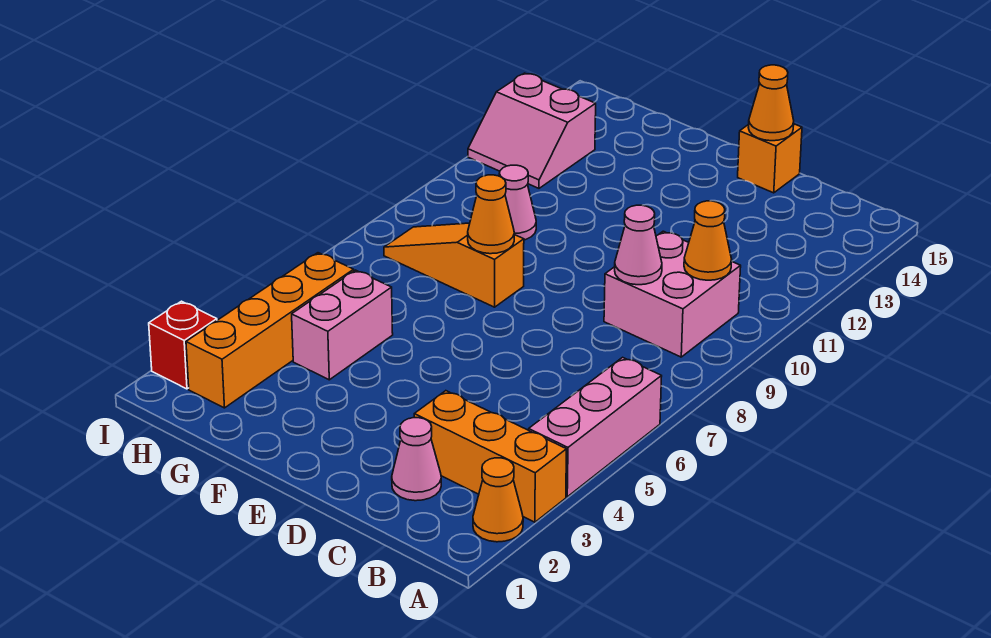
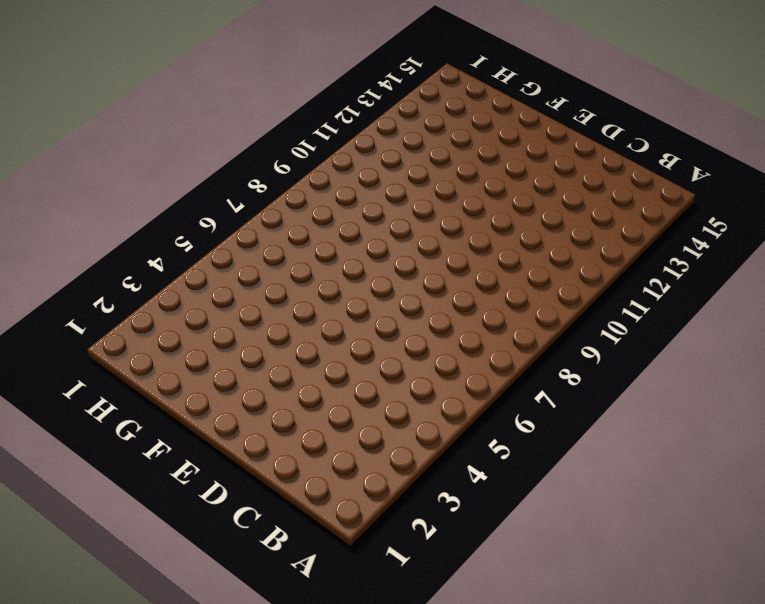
none -> orange cone A2 level 1
none -> orange brick A3:C3 level 1
none -> pink brick A4:A6 level 1

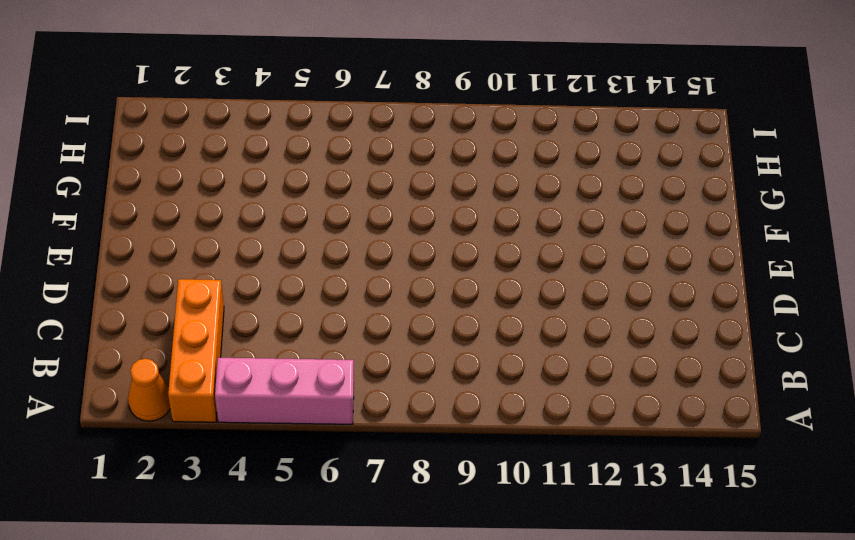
none -> pink brick B9:C10 level 1
none -> pink cone C2 level 1
none -> orange brick D15 level 1

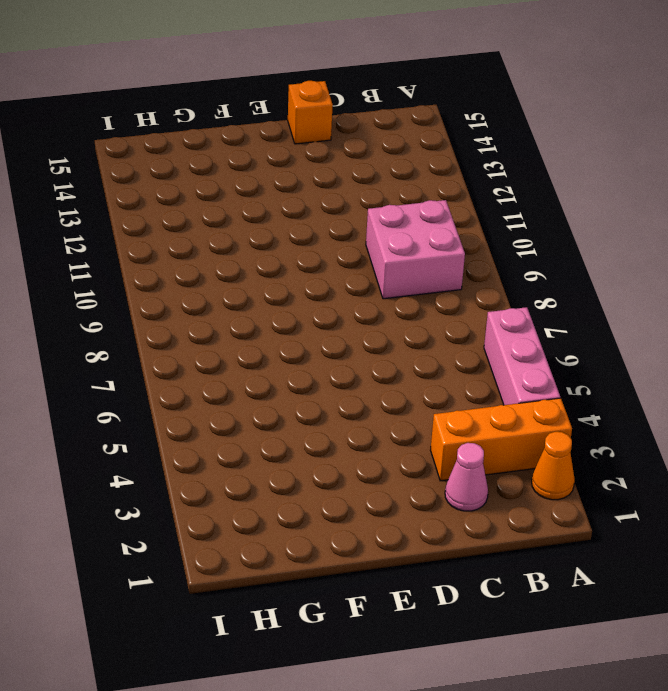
none -> orange slope F8:H8 level 1 top F
none -> pink brick G4:G5 level 1
none -> pink cone G10 level 1

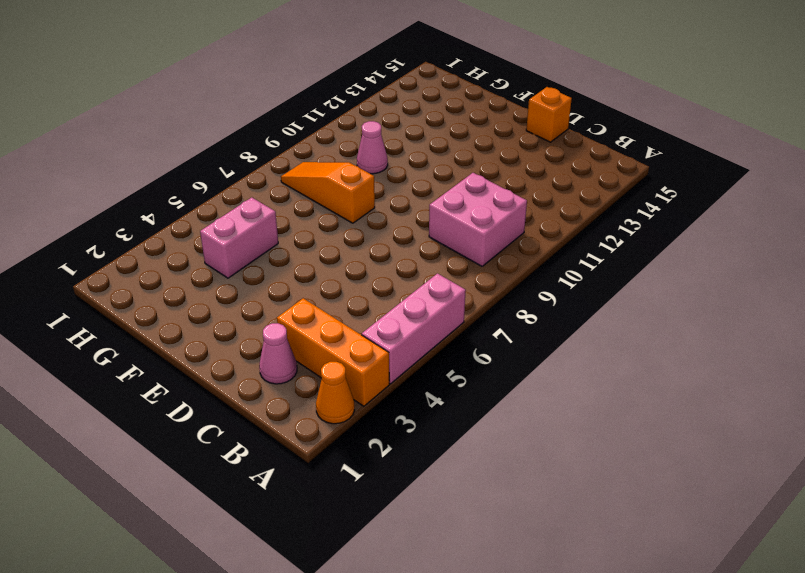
none -> orange brick H2:H5 level 1
none -> pink slope H12:I13 level 1 top 13
none -> red brick I2 level 1

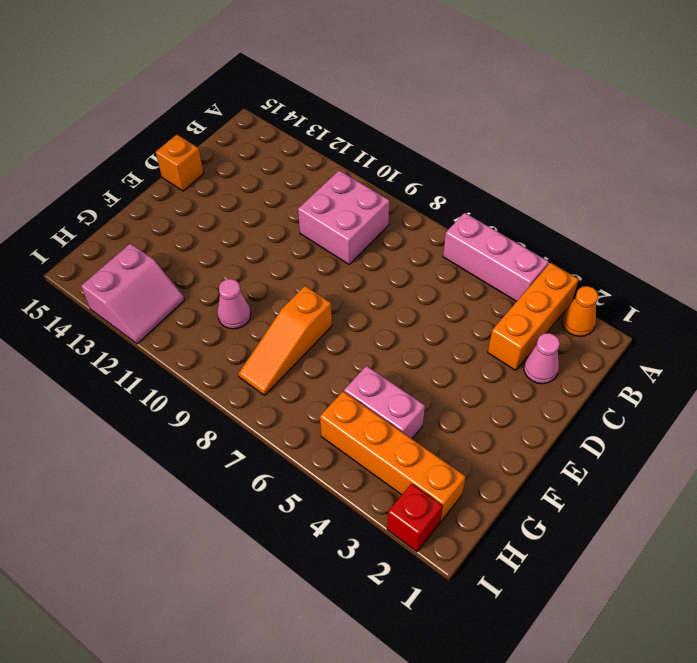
none -> orange cone B10 level 2
none -> pink cone C9 level 2
none -> orange cone D15 level 2

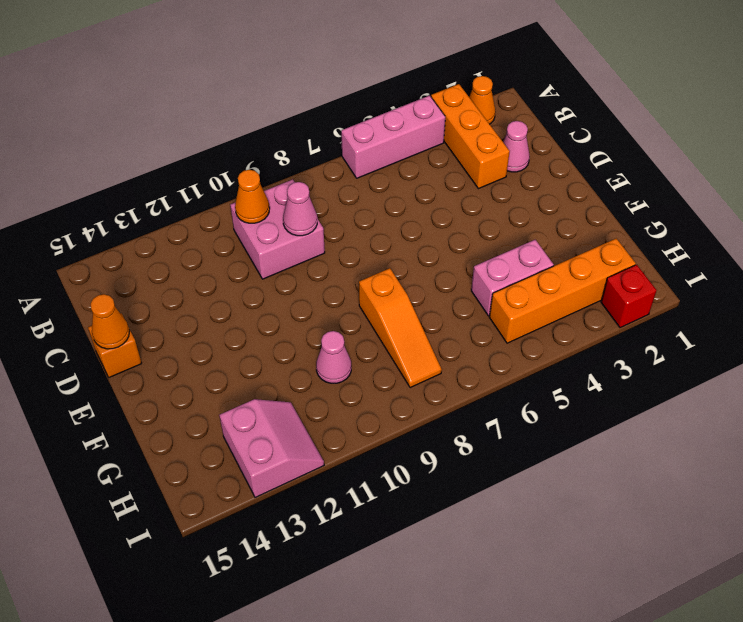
none -> orange cone F8 level 2

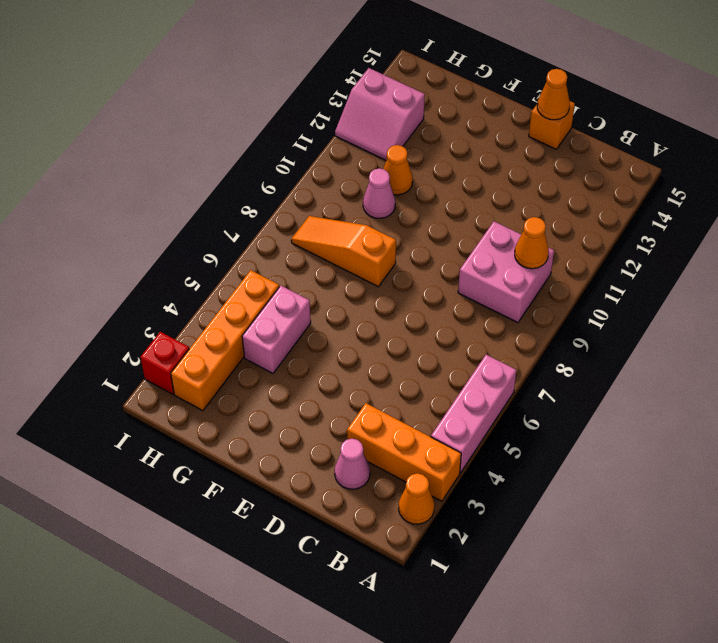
orange cone G11 level 1 -> orange cone F8 level 2
none -> pink cone C9 level 2

